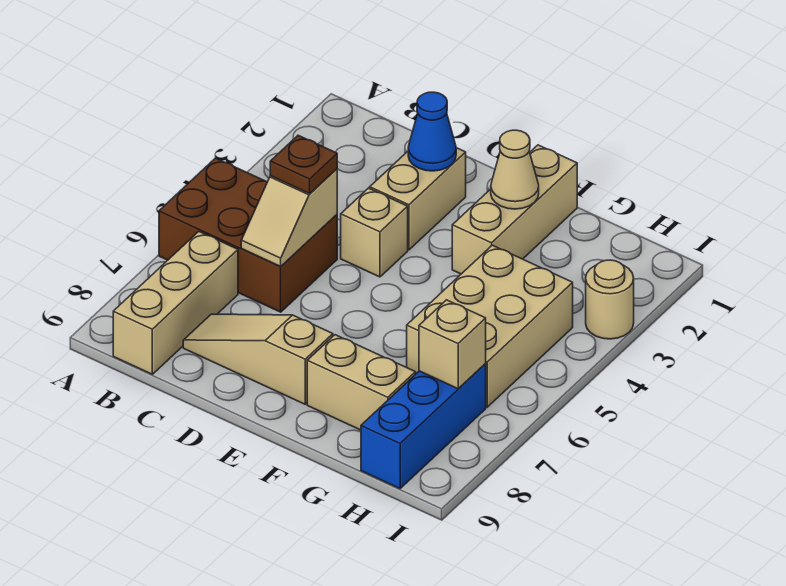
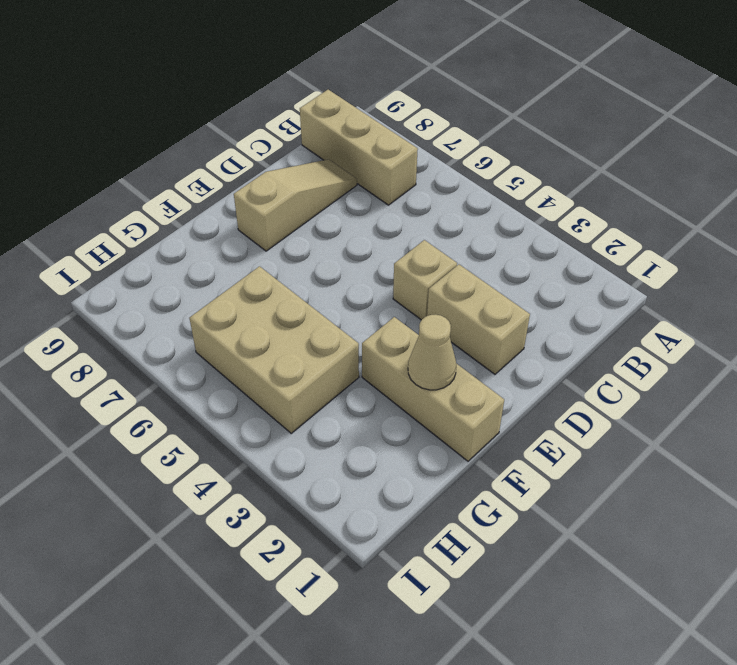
none -> brown brick A5:C6 level 1
none -> tan brick F8:G8 level 1
none -> blue brick H7:H9 level 1

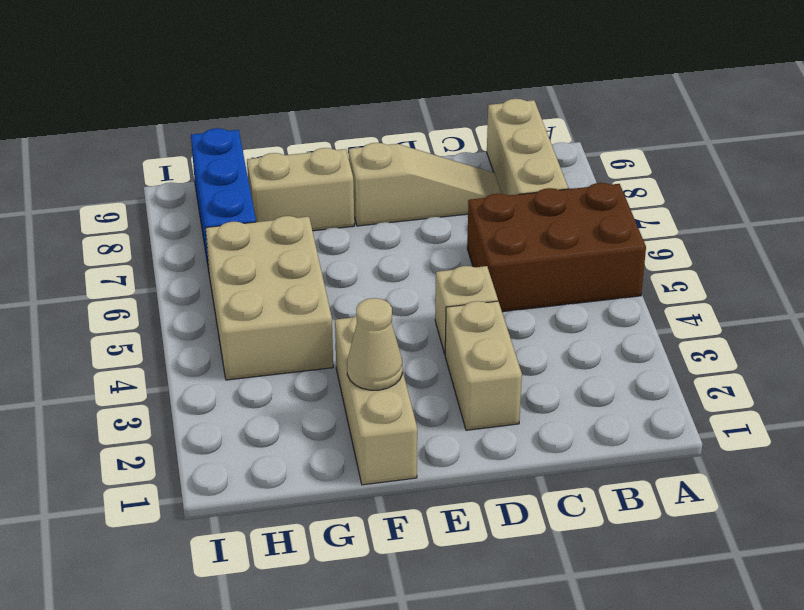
none -> tan round brick I3 level 1
none -> tan slope C5:C6 level 2 top 5
none -> blue cone D2 level 2

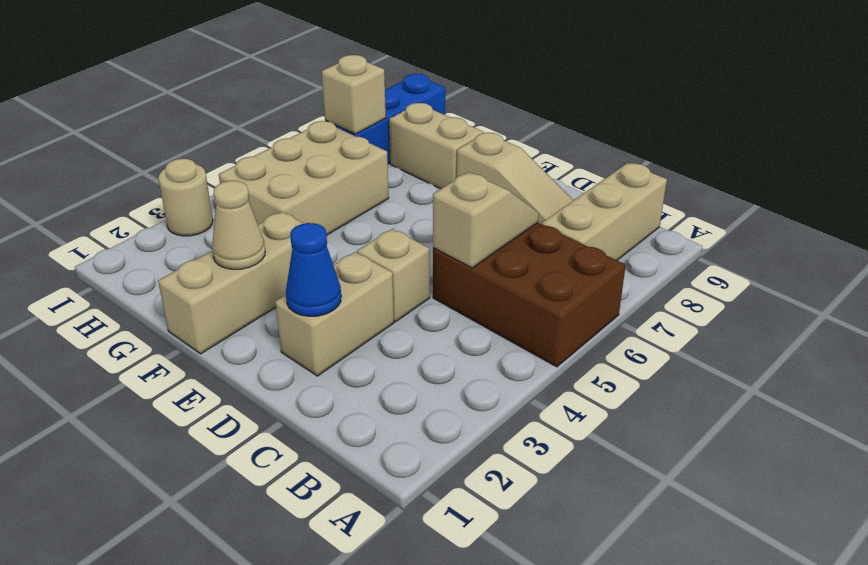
none -> brown plate C5 level 3

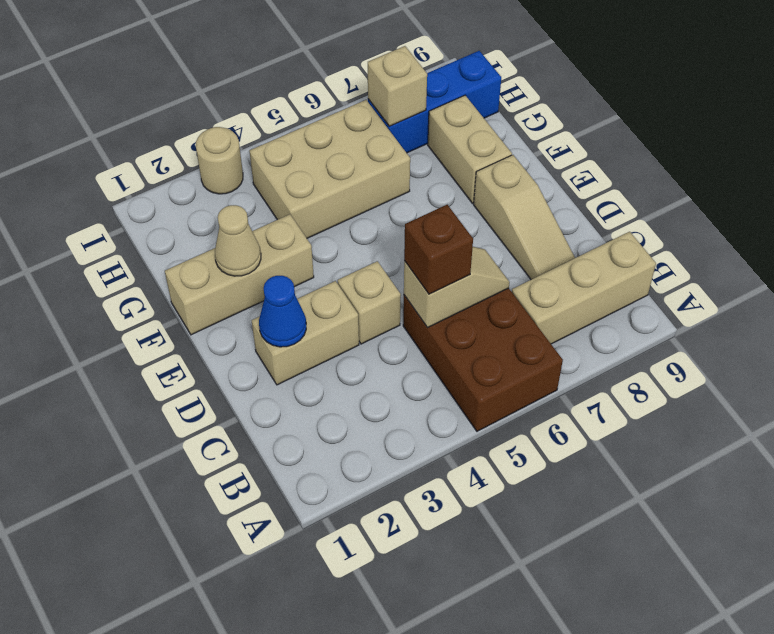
brown brick C5 level 3 -> brown plate C5 level 3

